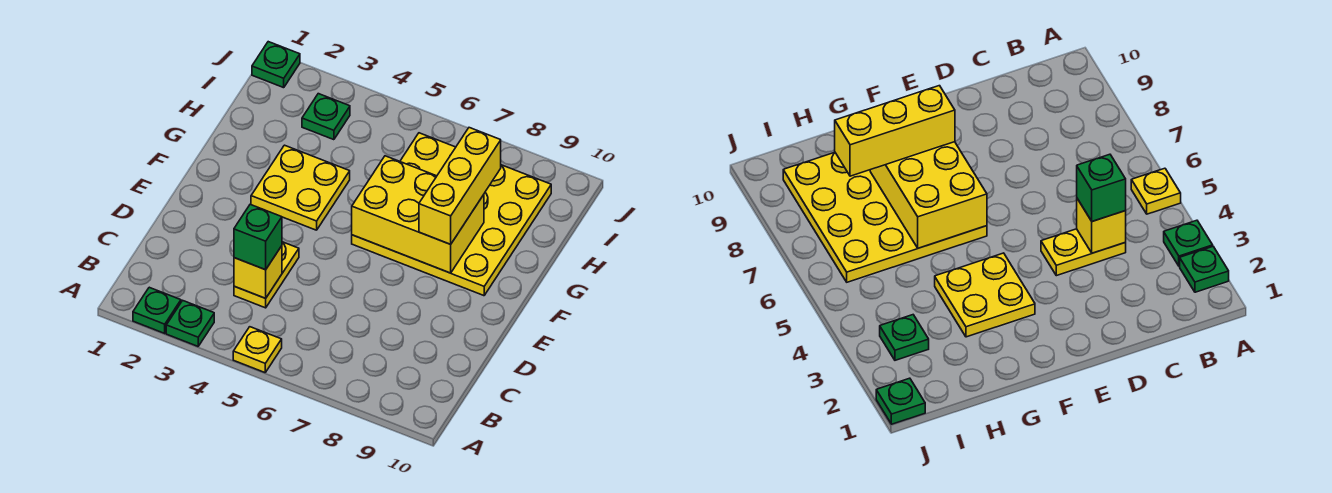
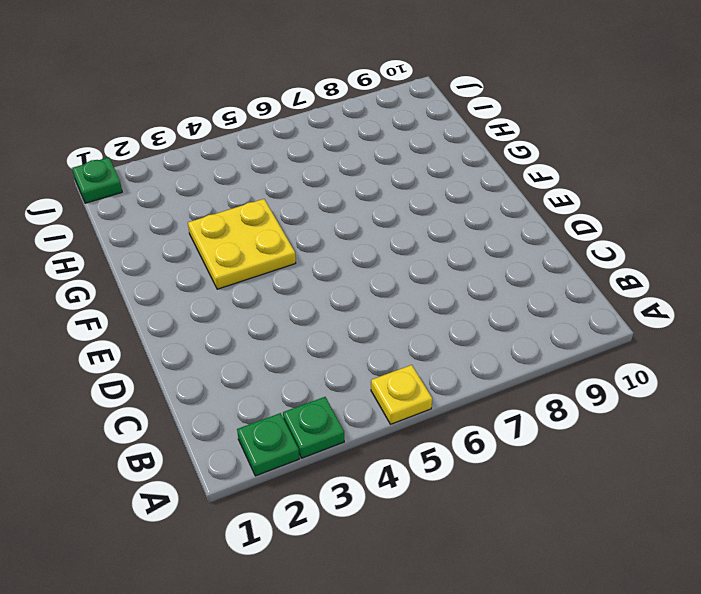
none -> yellow plate C4:D4 level 1
none -> yellow plate F6:I9 level 1
none -> green plate I3 level 1

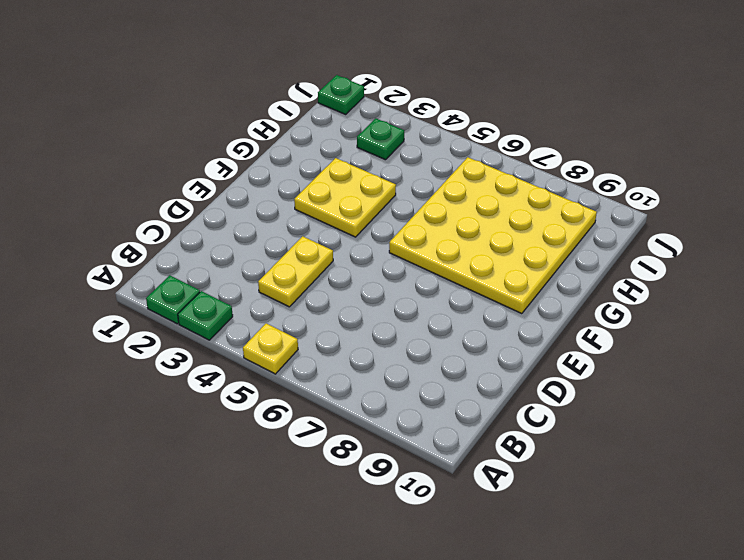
none -> yellow brick C4 level 2
none -> yellow brick F6:G8 level 2
none -> green brick C4 level 3

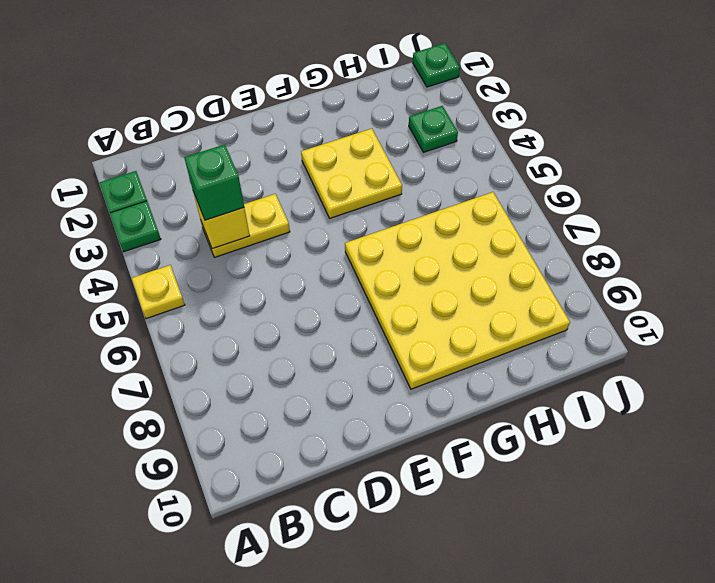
none -> yellow brick F6:G8 level 2
none -> yellow brick F8:H8 level 3

